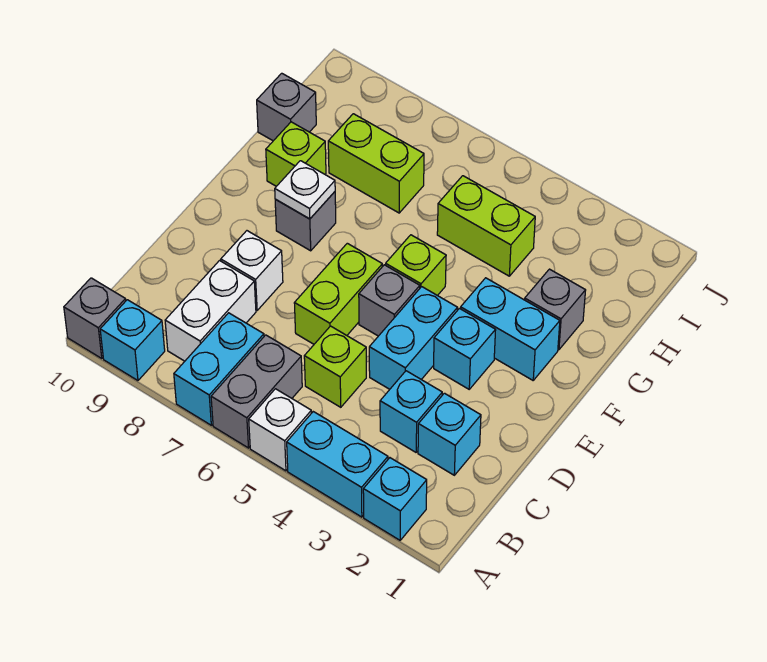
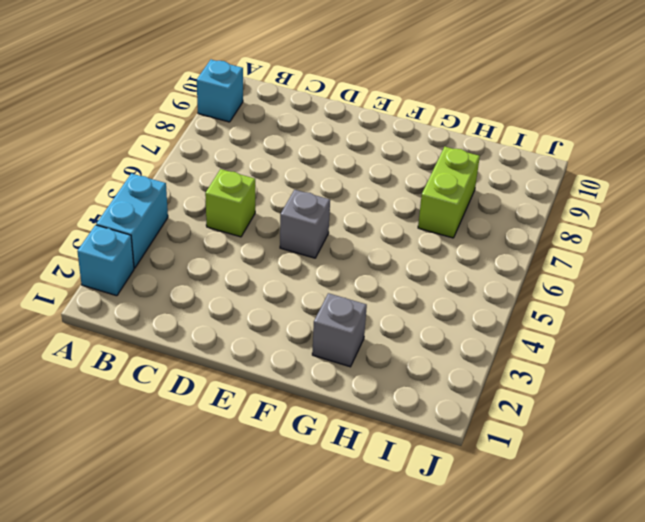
none -> white brick A5 level 1
none -> grey brick A6:B6 level 1
none -> cyan brick A7:B7 level 1

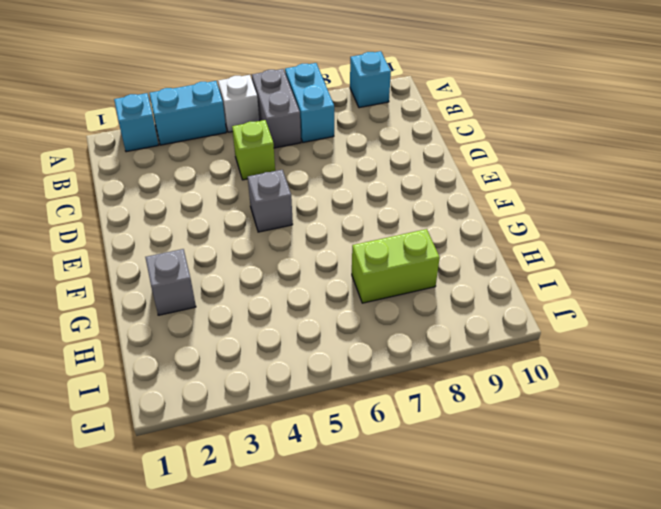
none -> grey brick A10 level 1
none -> white brick B8:C8 level 1
none -> cyan brick C2 level 1

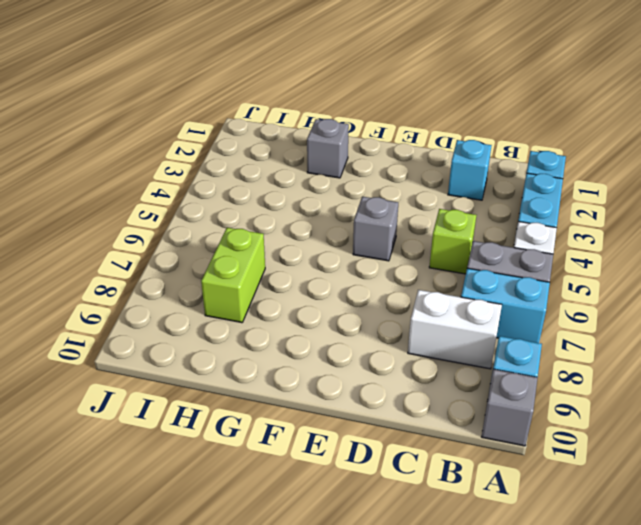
none -> cyan brick C3 level 1
none -> cyan brick D4:E4 level 1
none -> lime brick D6:E6 level 1

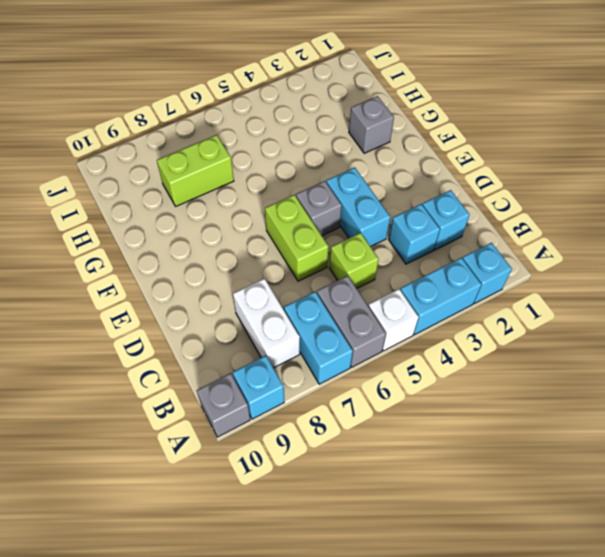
none -> white brick D8 level 1
none -> cyan brick E3 level 1
none -> cyan brick F2:F3 level 1

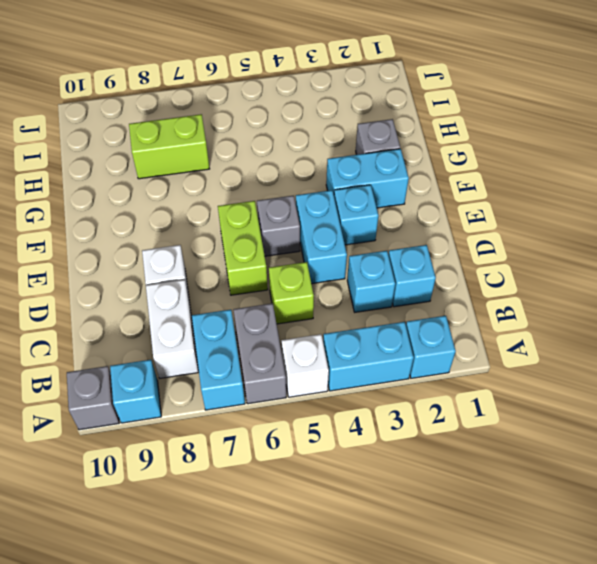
none -> lime brick F5 level 1
none -> grey brick F8 level 1
none -> lime brick G9 level 1

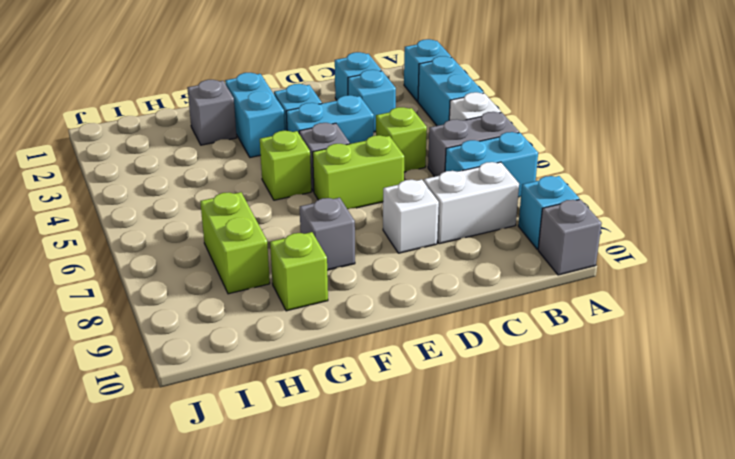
none -> lime brick H4:H5 level 1
none -> grey brick H10 level 1
none -> white plate F8 level 2

